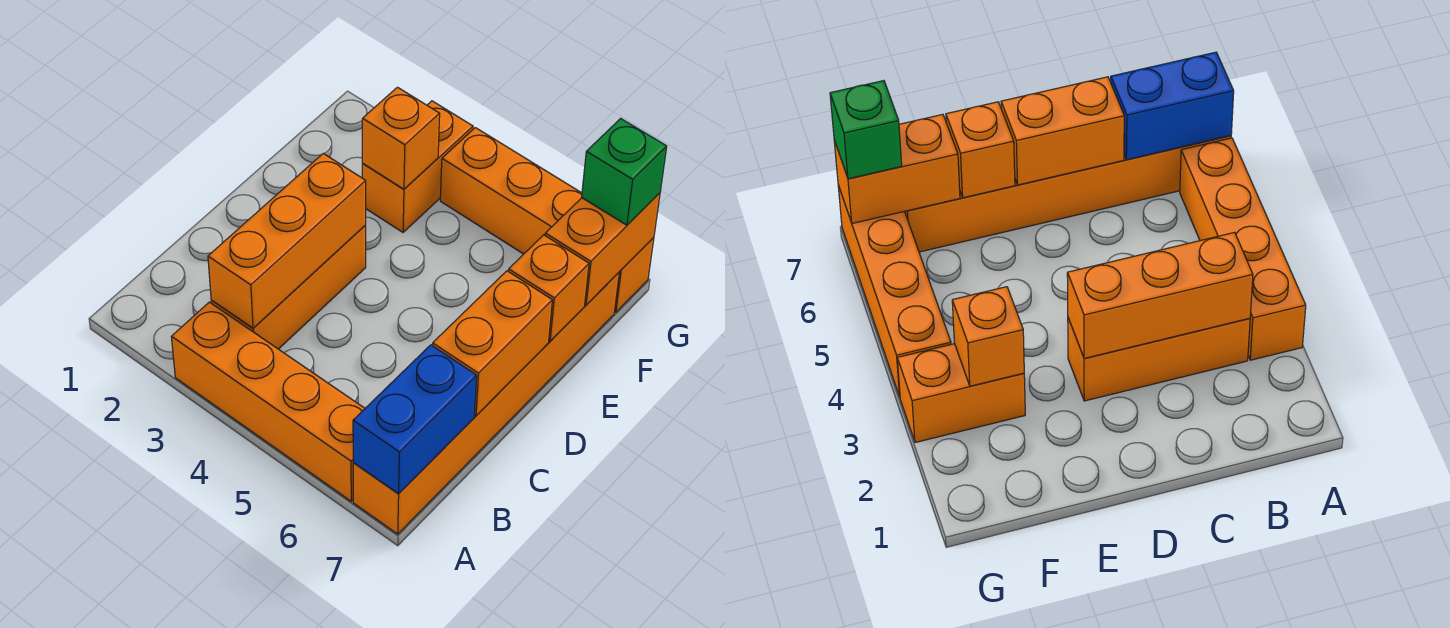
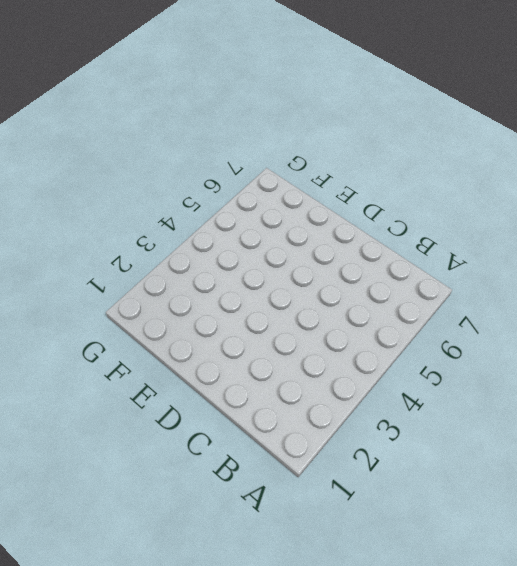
none -> orange brick A3:A6 level 1
none -> orange brick A7:F7 level 1
none -> orange brick B3:D3 level 1

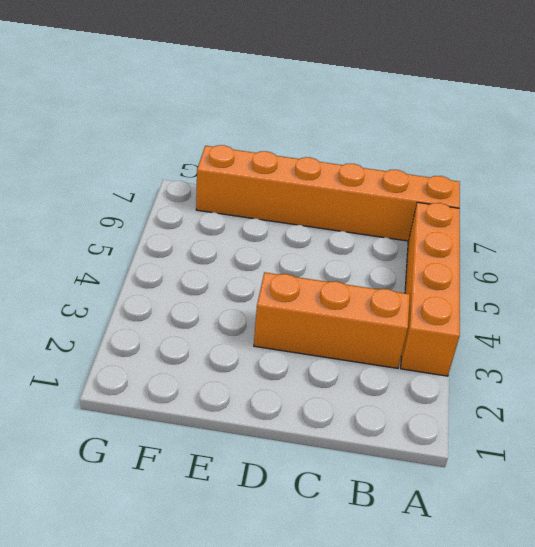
none -> orange brick F3:G3 level 1
none -> orange brick G4:G7 level 1
none -> blue brick A7:B7 level 2

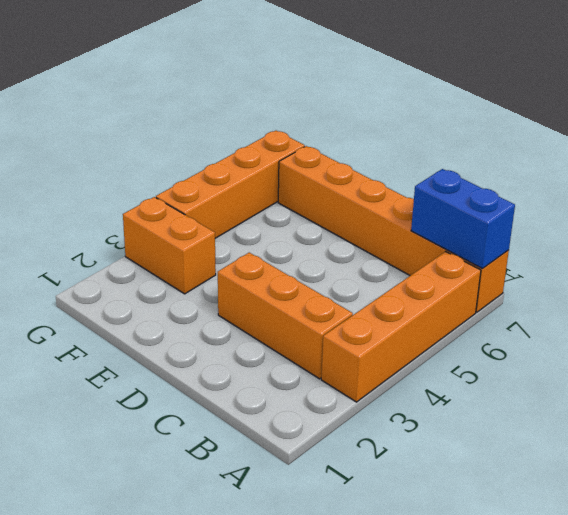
none -> orange brick B3:D3 level 2
none -> orange brick C7:D7 level 2
none -> orange brick E7 level 2

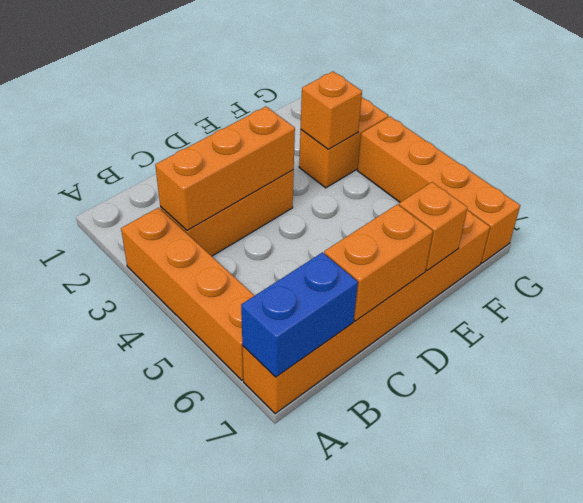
none -> orange brick F7:G7 level 2
none -> green brick G7 level 3

